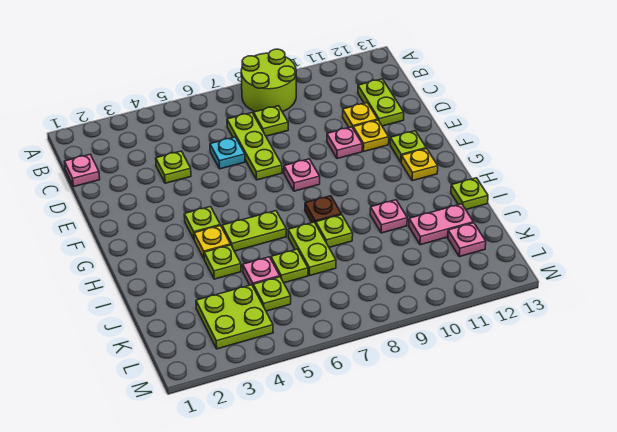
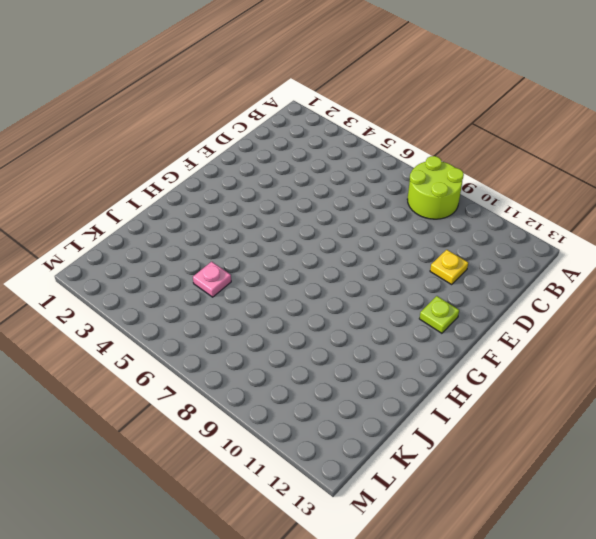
none -> pink plate C1 level 1
none -> lime plate C7:E7 level 1
none -> lime plate C8 level 1

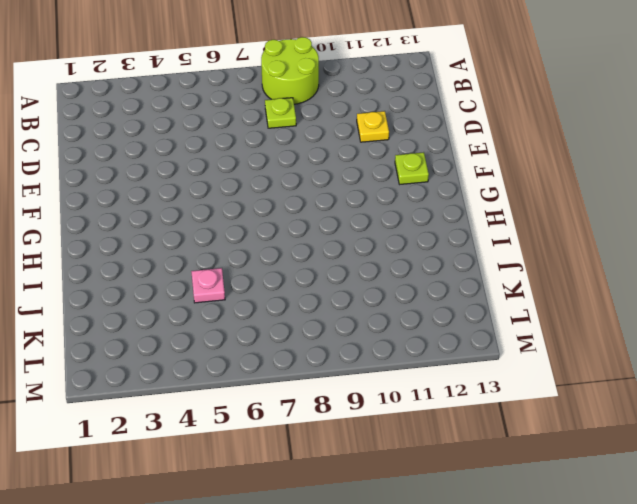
none -> pink plate C1 level 1
none -> lime plate C7:E7 level 1
none -> lime plate C12:D12 level 1

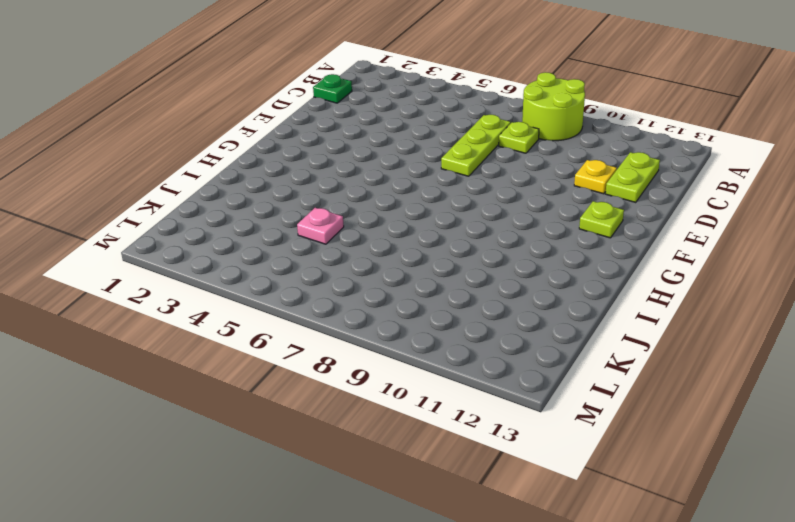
green plate C1 level 1 -> pink plate C1 level 1
none -> lime plate D4 level 1
none -> cyan plate D6 level 1
none -> pink plate E10 level 1

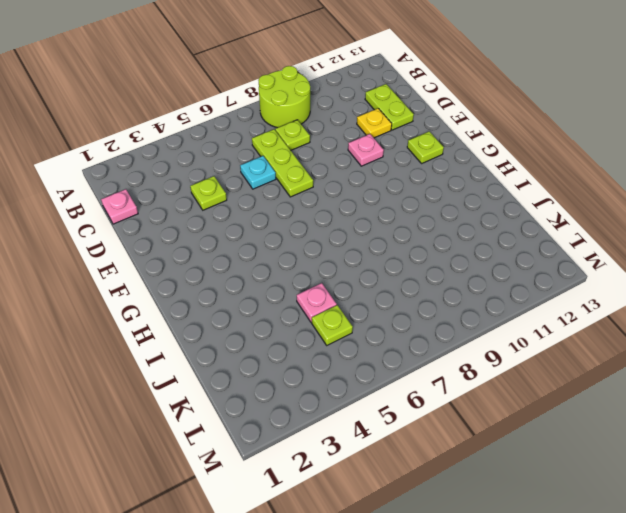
none -> yellow plate E11 level 1
none -> pink plate F8 level 1
none -> lime plate G4 level 1

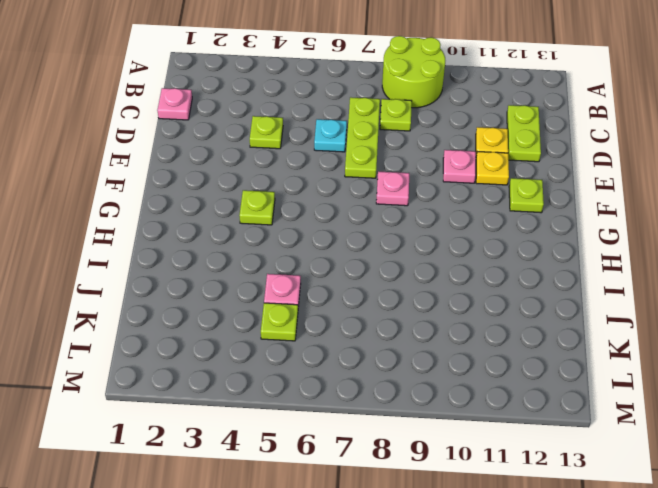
none -> yellow plate G12 level 1
none -> yellow plate H4 level 1
none -> lime plate H5:H6 level 1

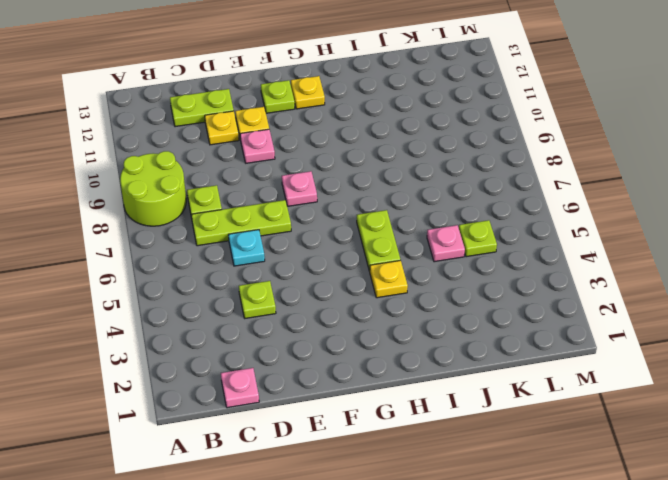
none -> lime plate G4 level 1
none -> brown plate H8 level 1
none -> lime plate I4 level 1

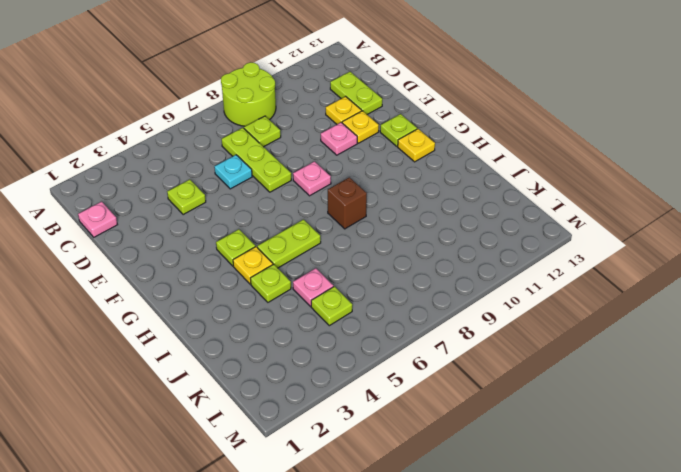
brown brick H8 level 1 -> brown plate H8 level 1
none -> lime plate I7:J7 level 1
none -> lime plate I8 level 1
none -> pink plate I10 level 1

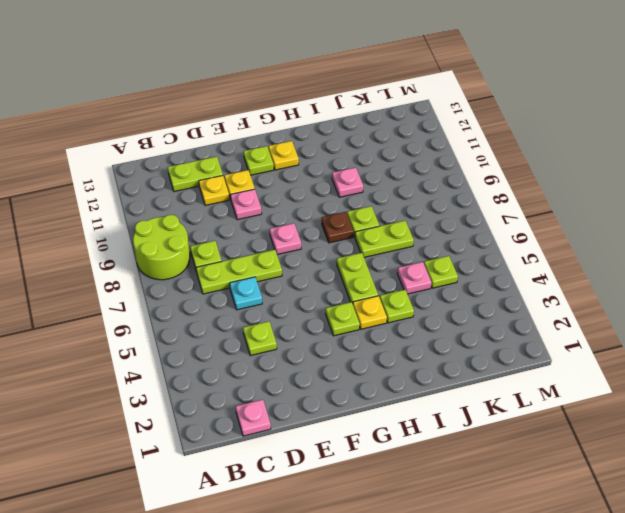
none -> lime plate I13 level 1
none -> lime plate J6 level 1
none -> pink plate J11:J12 level 1

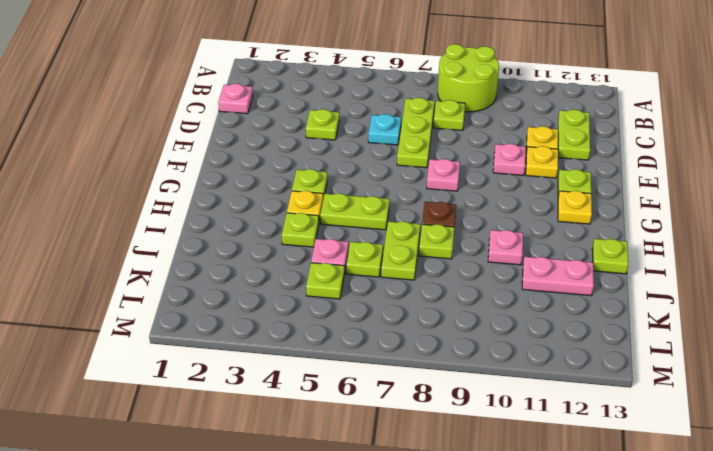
none -> lime plate K3:L4 level 1
none -> pink plate K12 level 1

